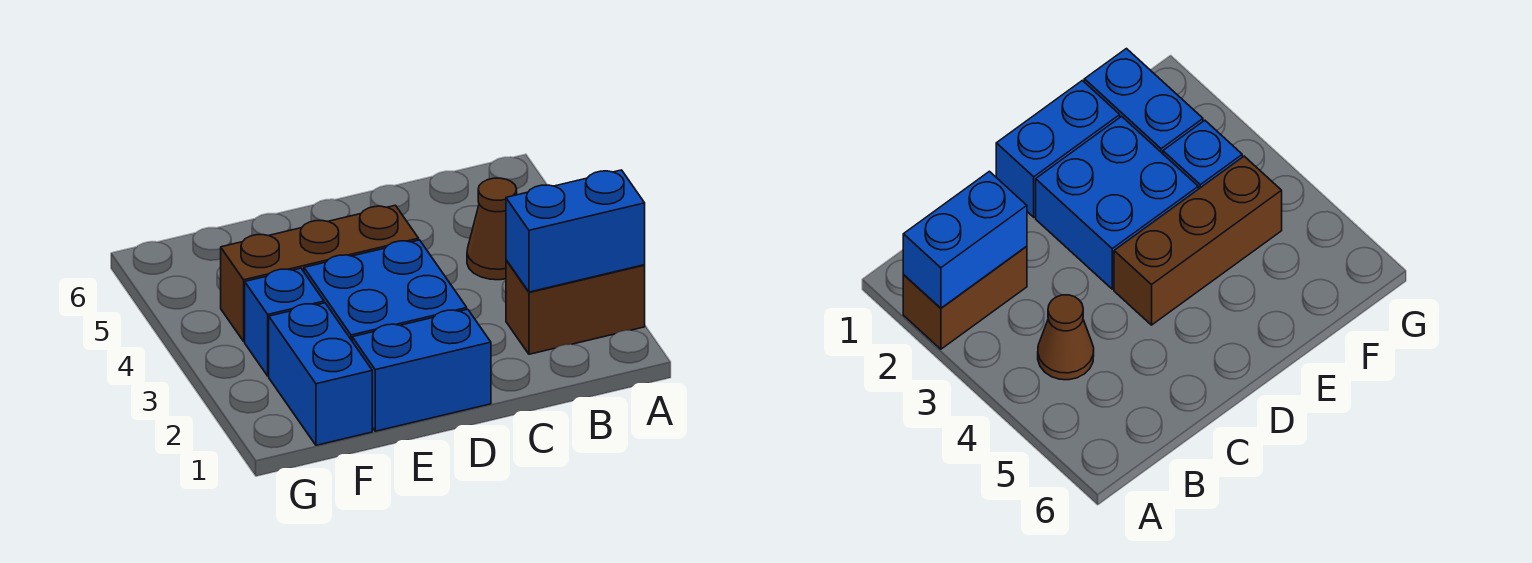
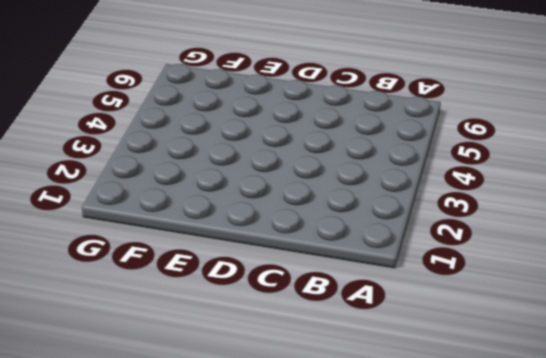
none -> brown brick A2:B2 level 1
none -> brown cone B4 level 1

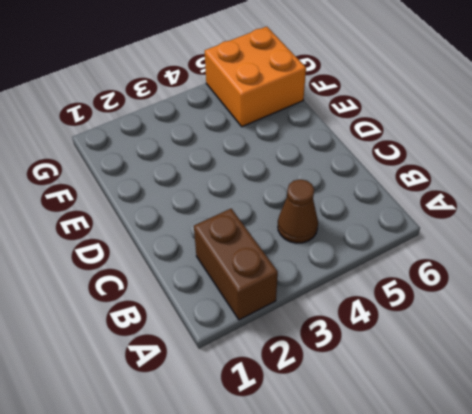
orange brick F5:G6 level 1 -> none
none -> blue brick D1:E1 level 1
none -> blue brick D2:E3 level 1

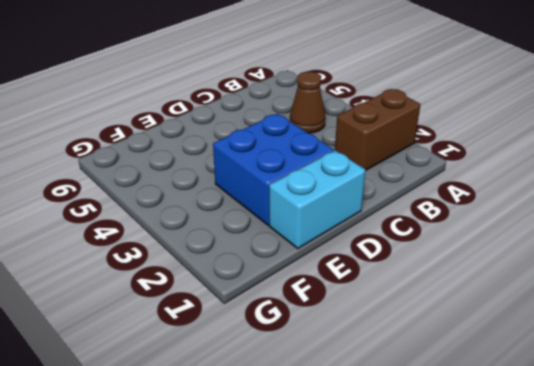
cyan brick D1:E1 level 1 -> blue brick D1:E1 level 1
none -> brown brick D4:F4 level 1
none -> blue brick F1:F2 level 1

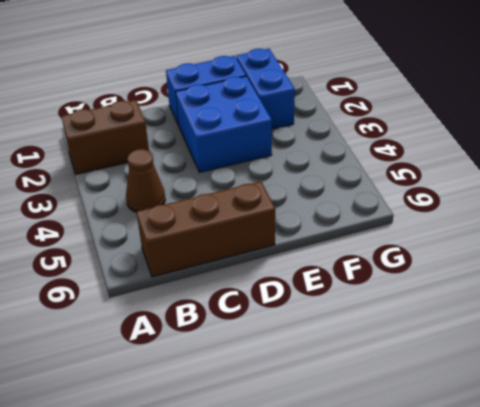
brown brick B6:D6 level 1 -> brown brick D4:F4 level 1
none -> blue brick F3 level 1
none -> blue brick A2:B2 level 2

